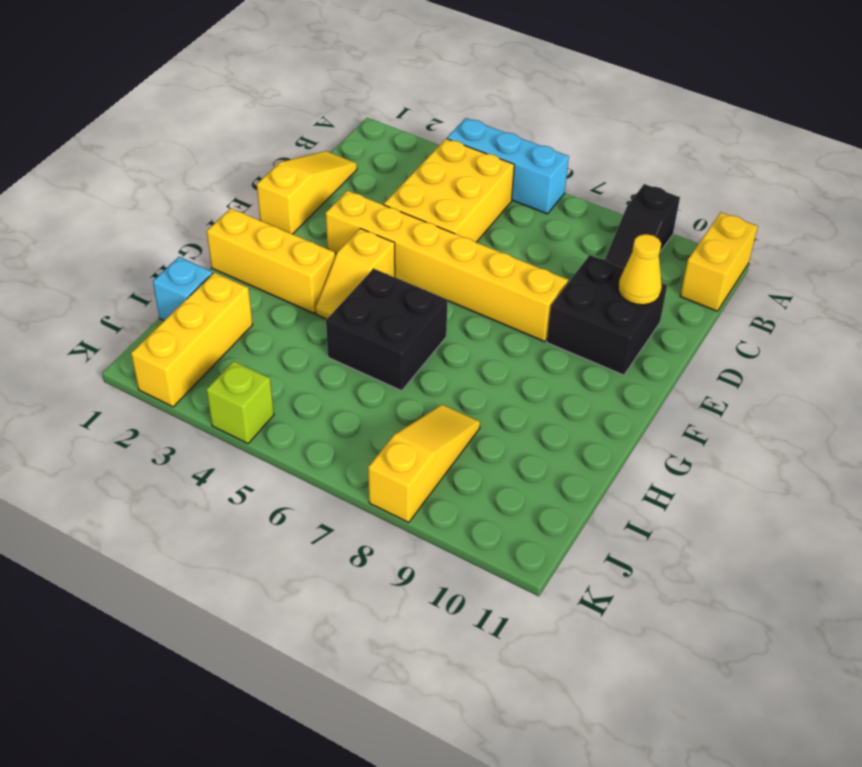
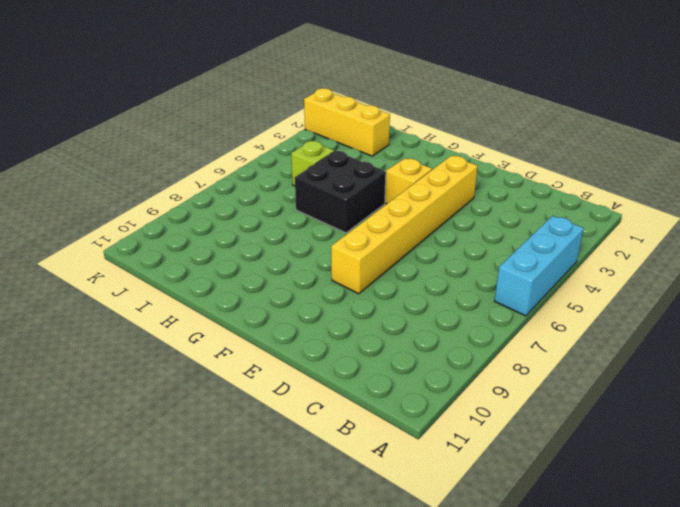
lime brick I5 level 1 -> lime brick K4 level 1
none -> black slope A9:B9 level 1 top A
none -> yellow brick A11:B11 level 1
none -> yellow brick B4:D5 level 1

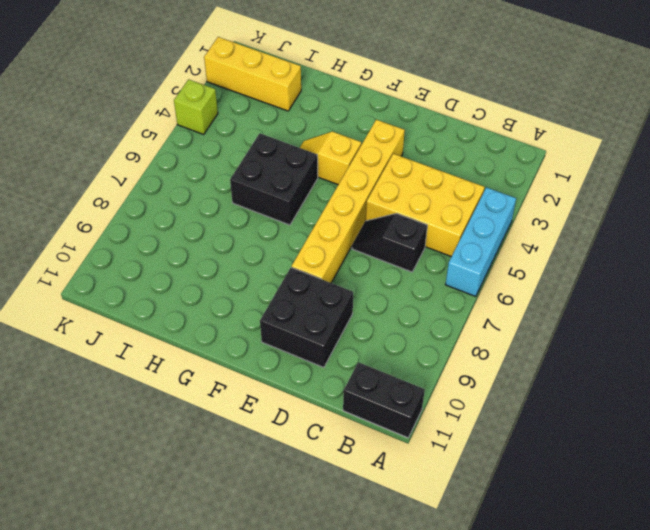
black brick A11:B11 level 1 -> yellow brick A11:B11 level 1
black slope C6:D6 level 1 top C -> black slope A9:B9 level 1 top A
none -> yellow slope C1:E1 level 1 top E
none -> yellow brick G1:G3 level 1
none -> cyan brick I1 level 1

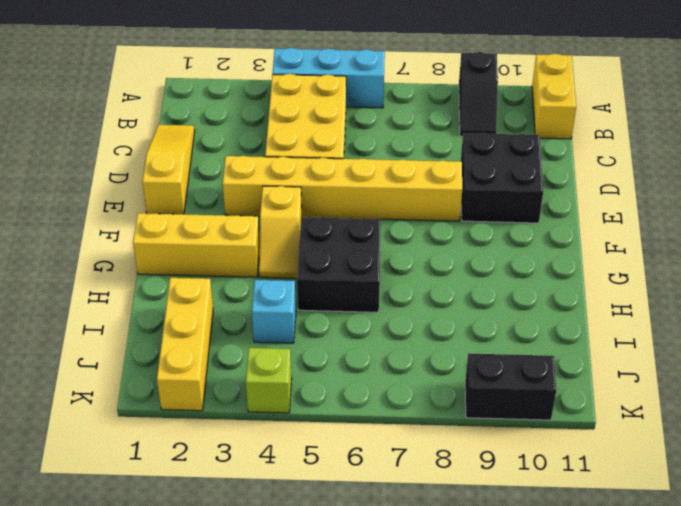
cyan brick I4 level 1 -> cyan brick I1 level 1
black brick K9:K10 level 1 -> none
none -> yellow slope I8:K8 level 1 top K
none -> yellow cone D10 level 2

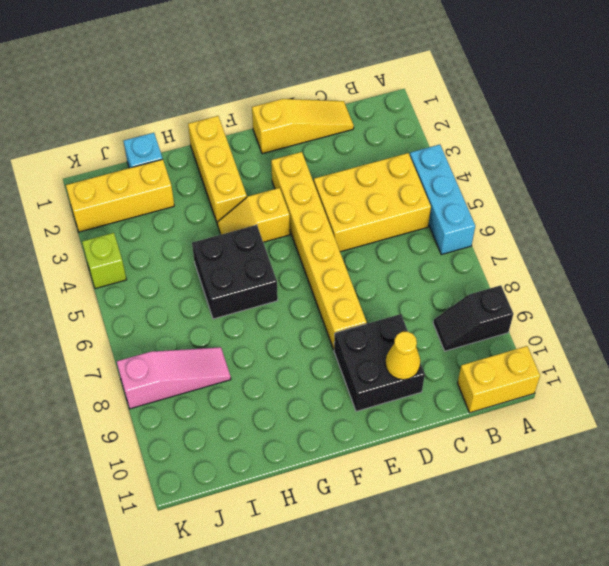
pink slope I8:K8 level 1 top K -> yellow slope I8:K8 level 1 top K

